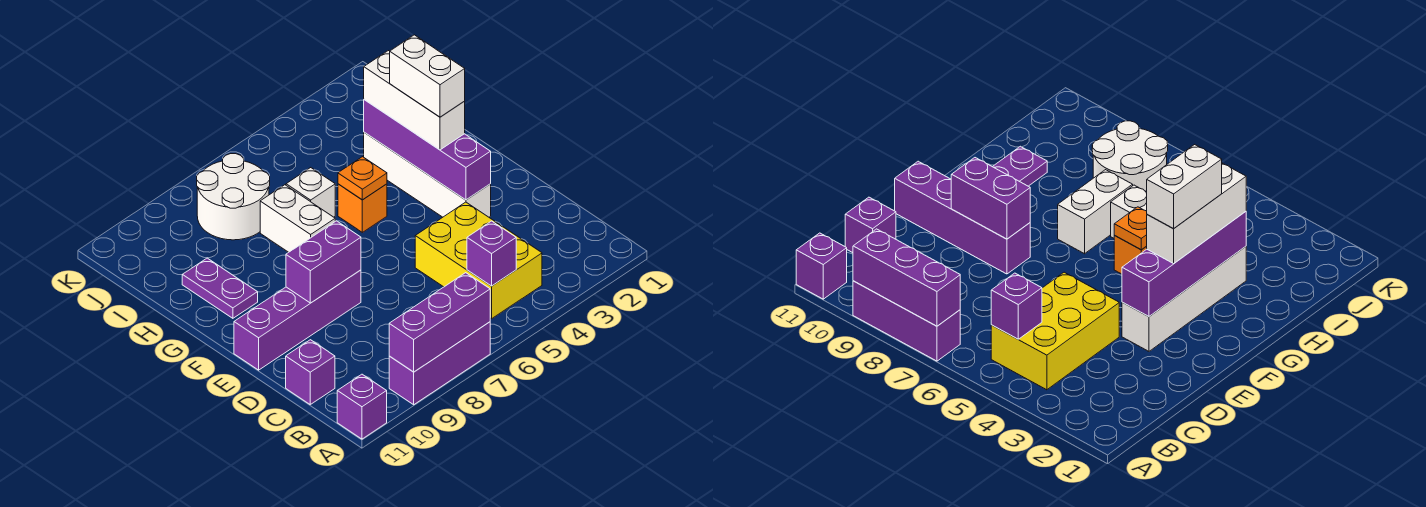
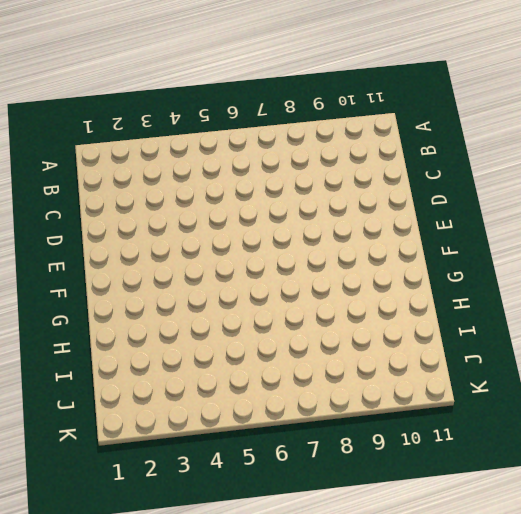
none -> purple brick A7:A9 level 1
none -> purple brick A11 level 1
none -> yellow brick B4:D5 level 1

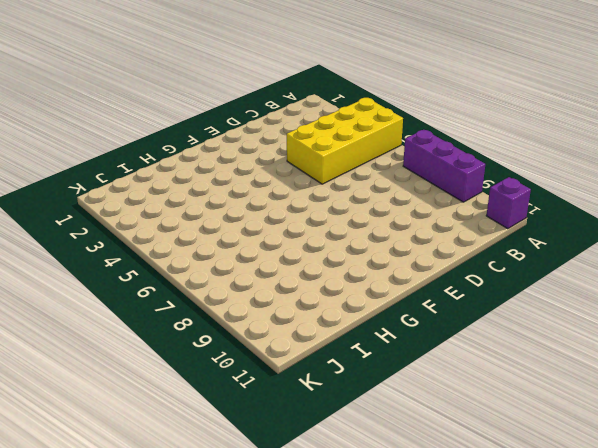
yellow brick A4:D5 level 1 -> yellow brick B4:D5 level 1
none -> purple brick C11 level 1
none -> white brick E3:H3 level 1
none -> purple brick E8:E11 level 1

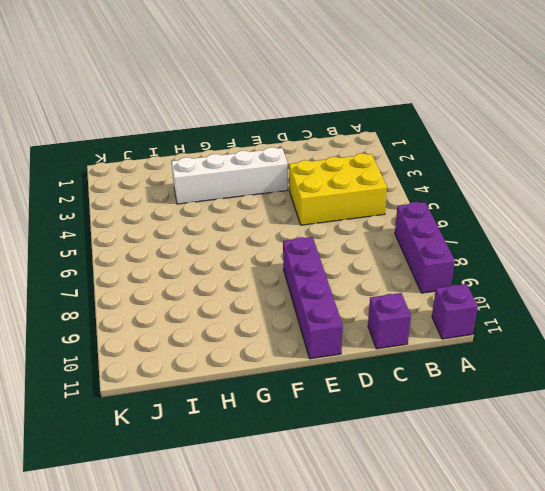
none -> orange brick G5 level 1
none -> white brick G7:H7 level 1
none -> purple plate G10:H10 level 1

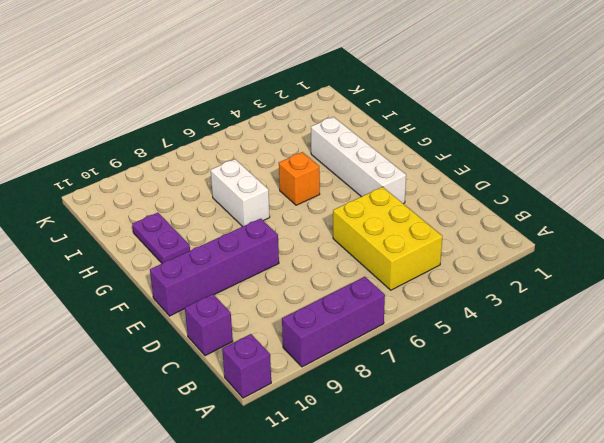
none -> white brick H6 level 1
none -> white round brick I7:J8 level 1
none -> purple brick A7:A9 level 2

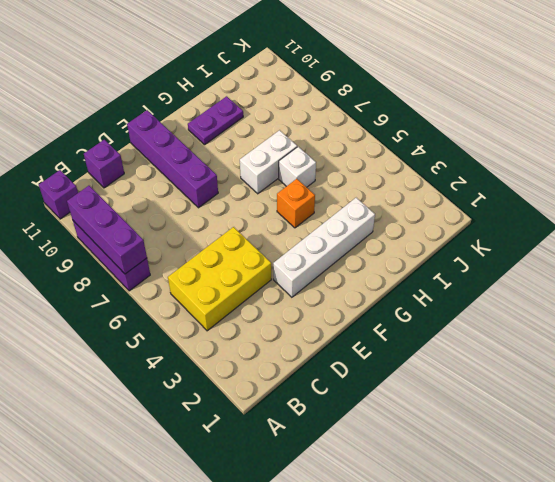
none -> white round brick I7:J8 level 1
none -> purple brick B5 level 2
none -> purple brick E3:H3 level 2

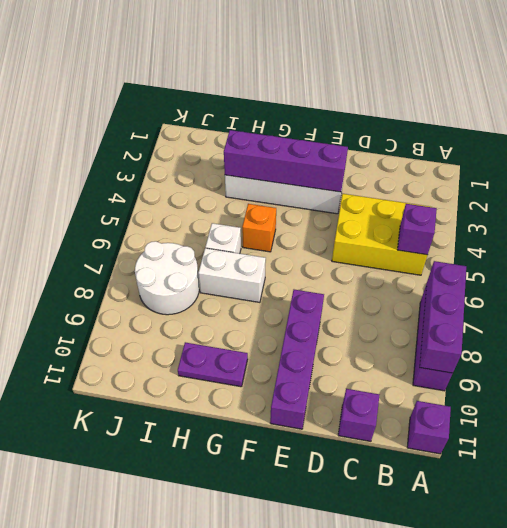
none -> purple brick E8:E9 level 2
none -> orange plate G5 level 2
none -> white brick F3:H3 level 3

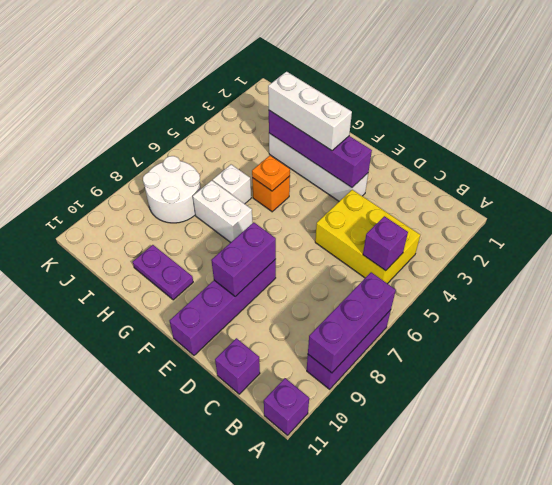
none -> white brick F3:G3 level 4

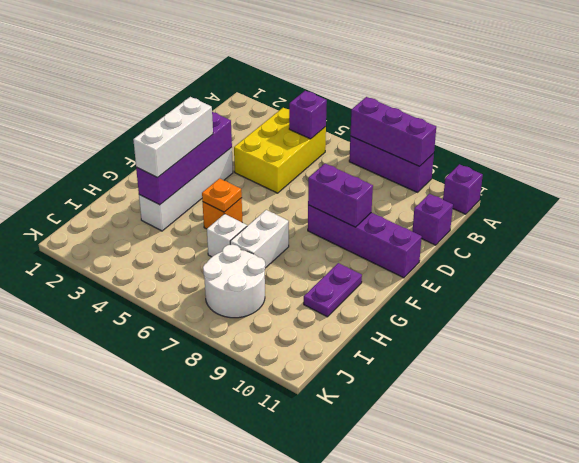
none -> white brick F3:G3 level 4

